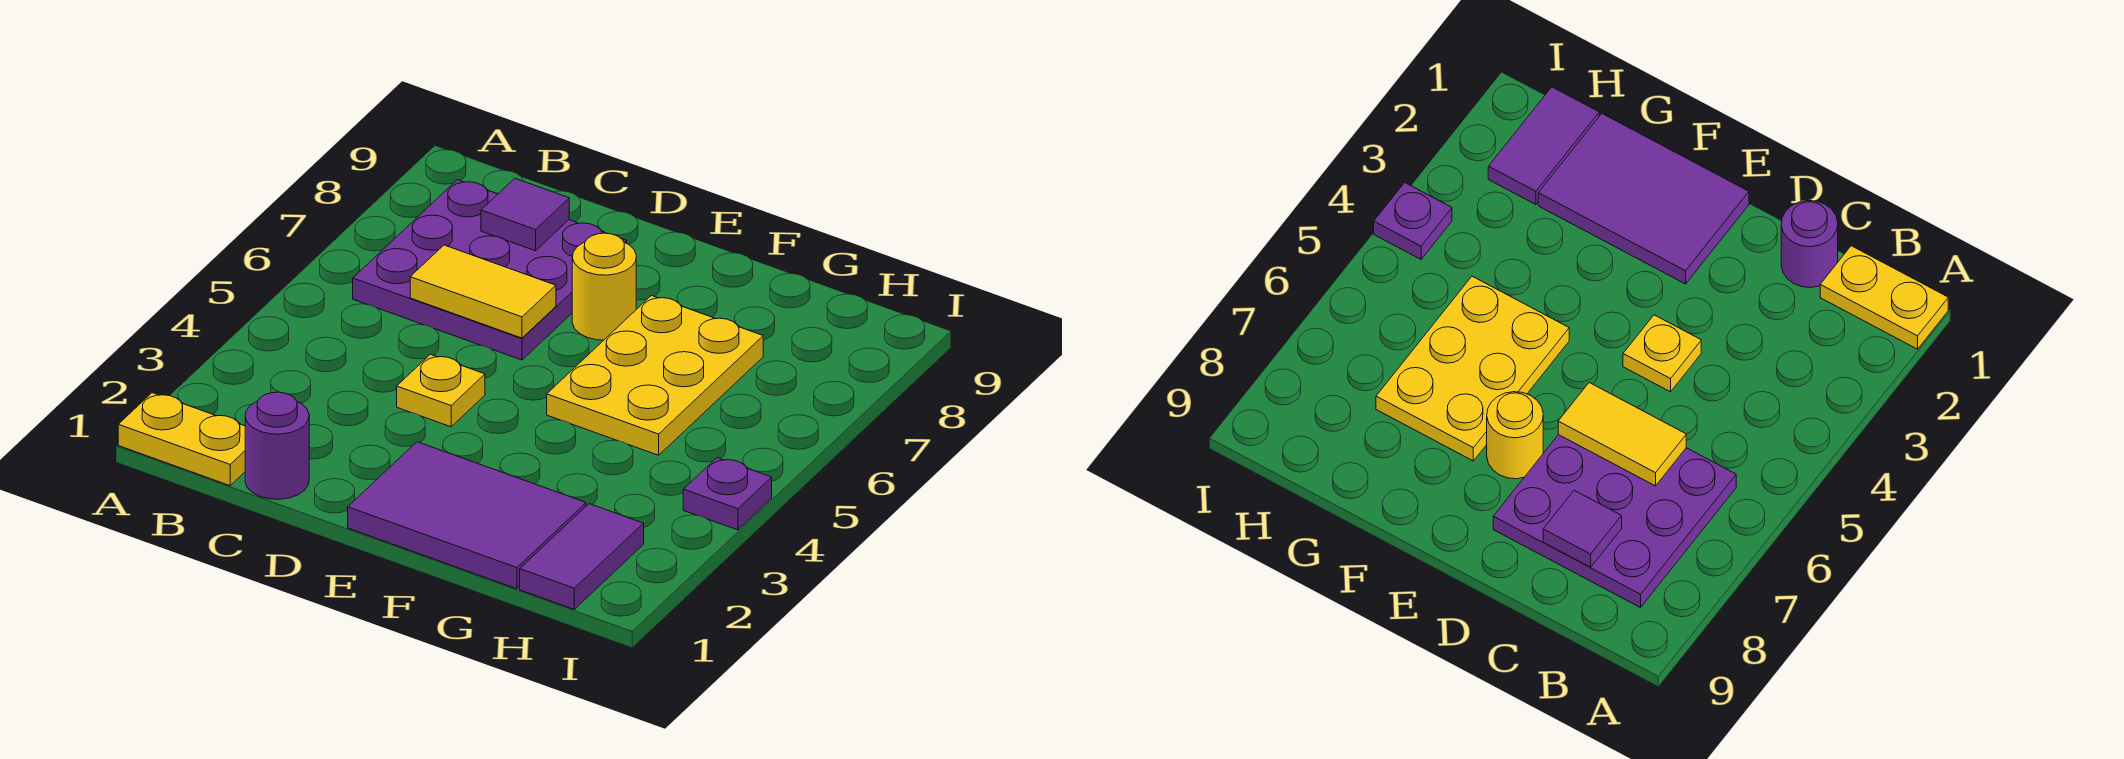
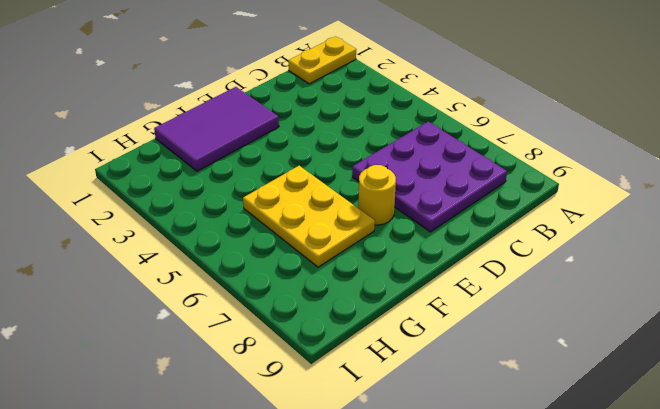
none -> purple round brick C1 level 1
none -> yellow plate D4 level 1

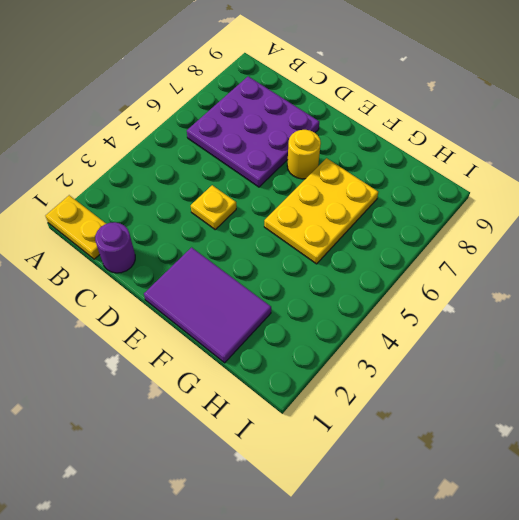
none -> purple tile H1:H2 level 1
none -> purple plate I4 level 1

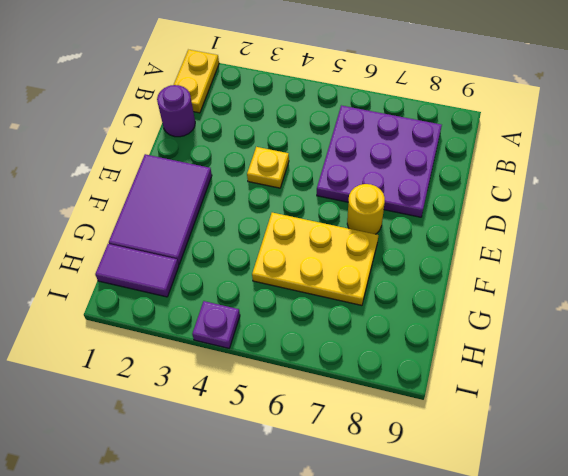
none -> yellow tile C6:D6 level 2
none -> purple tile C8 level 2

